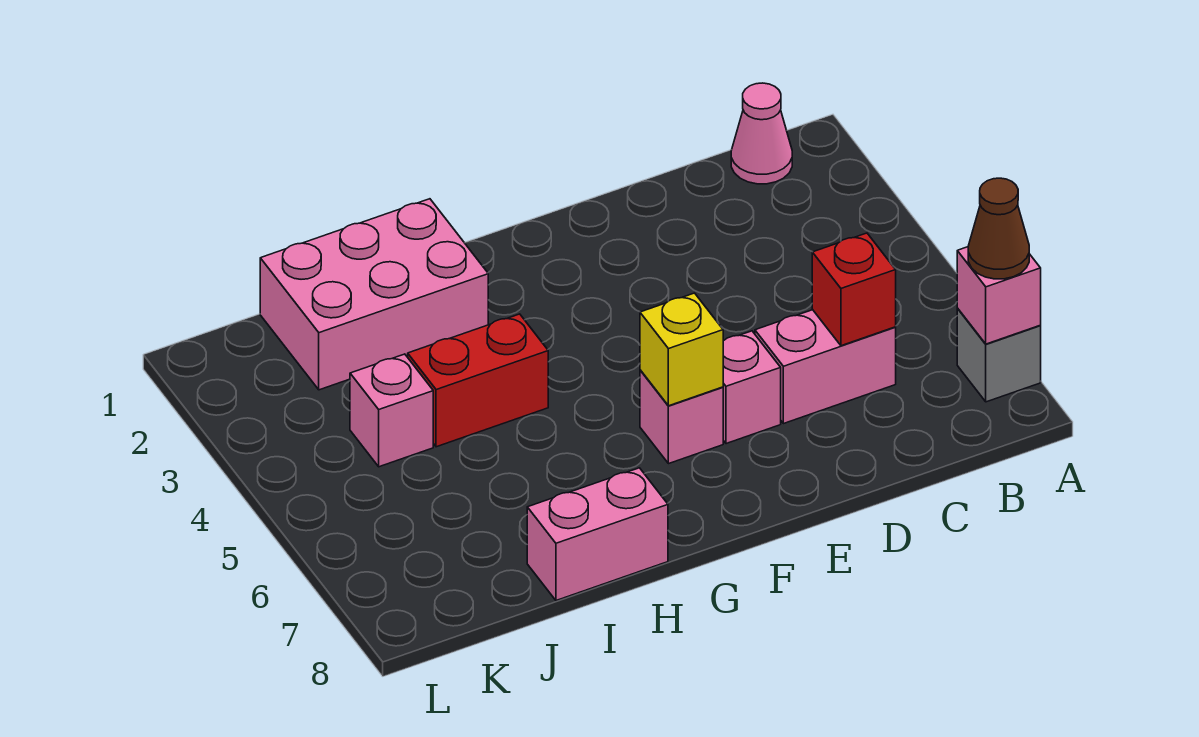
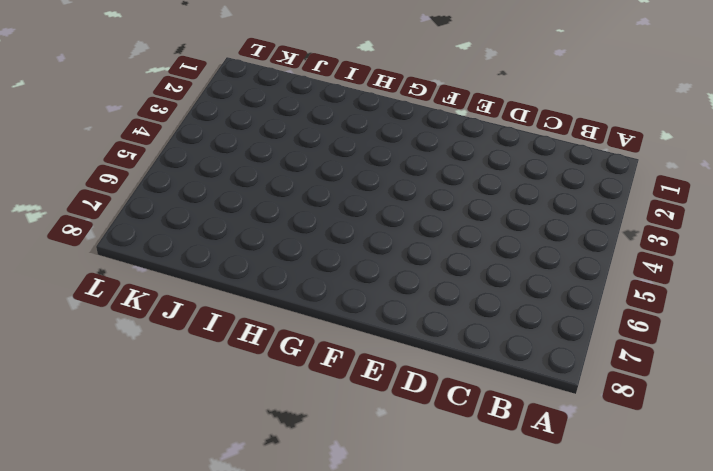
none -> grey brick A7 level 1
none -> pink cone B1 level 1
none -> pink brick C6:D6 level 1

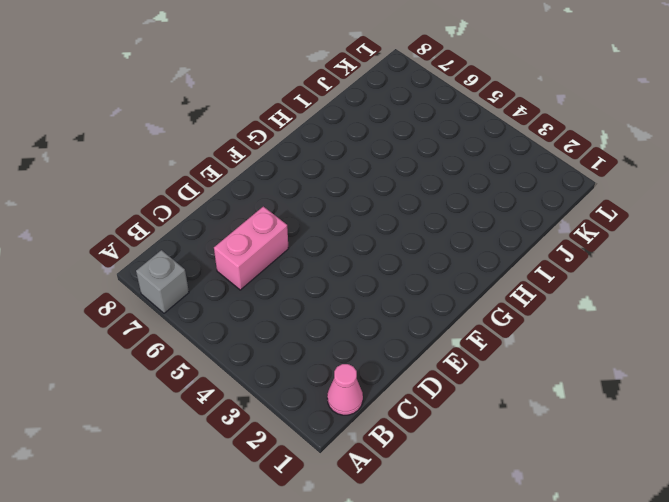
none -> pink brick E6 level 1
none -> pink brick F6 level 1
none -> pink brick H1:J2 level 1

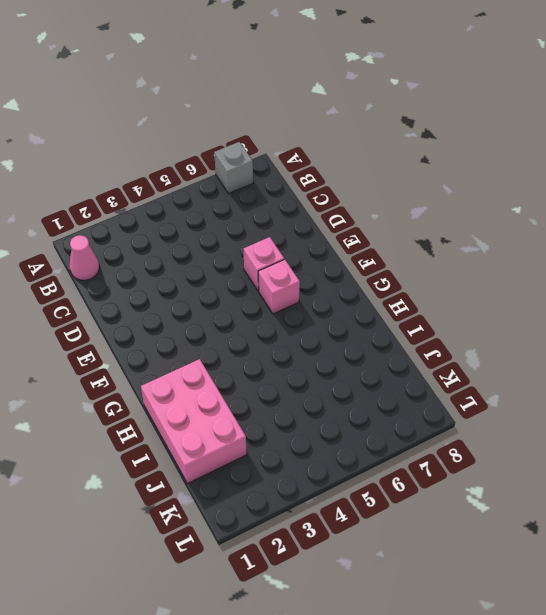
none -> pink brick C6:D6 level 1
none -> red brick H4:I4 level 1
none -> pink brick H8:I8 level 1

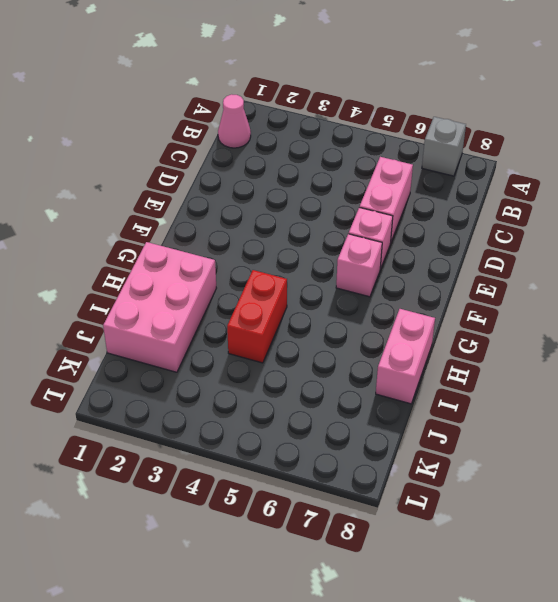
none -> pink brick J4 level 1
none -> pink brick A7 level 2
none -> red brick C6 level 2

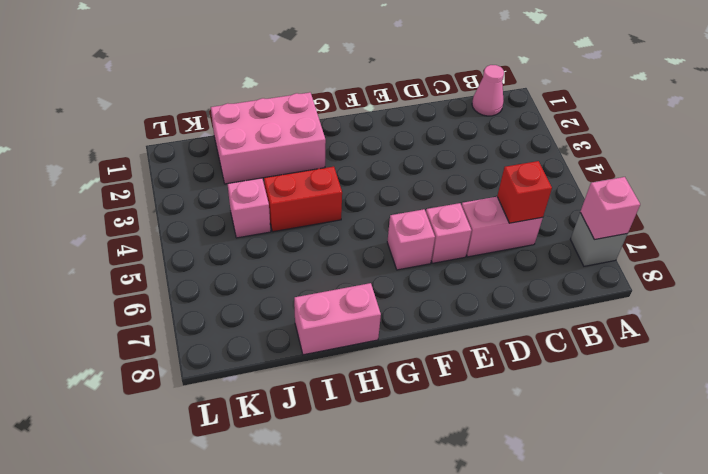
none -> yellow brick F6 level 2
none -> brown cone A7 level 3

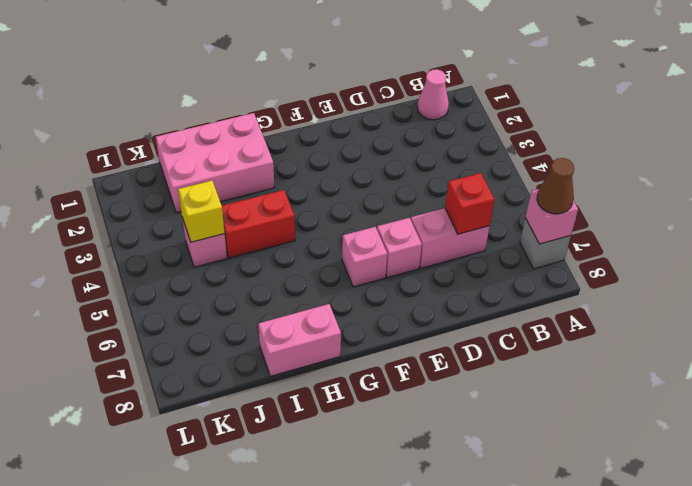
yellow brick J4 level 2 -> yellow brick F6 level 2

